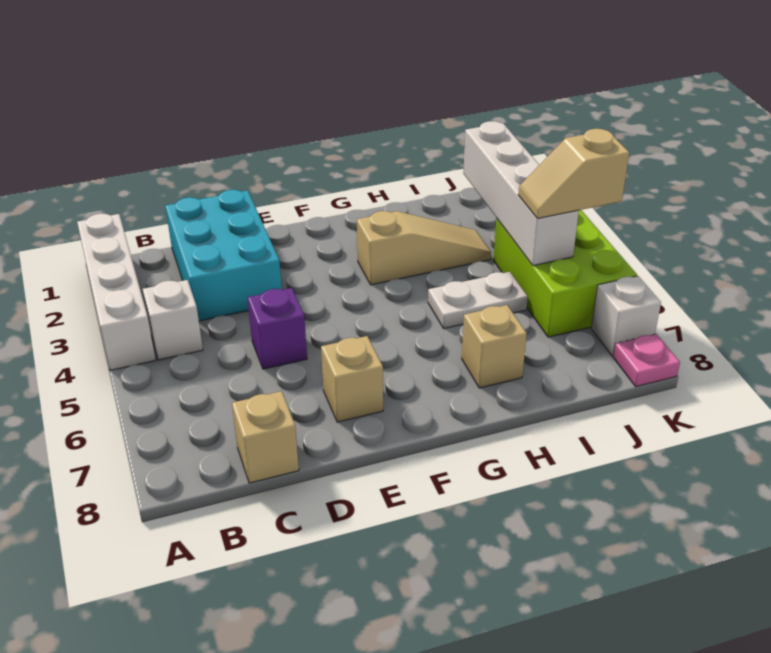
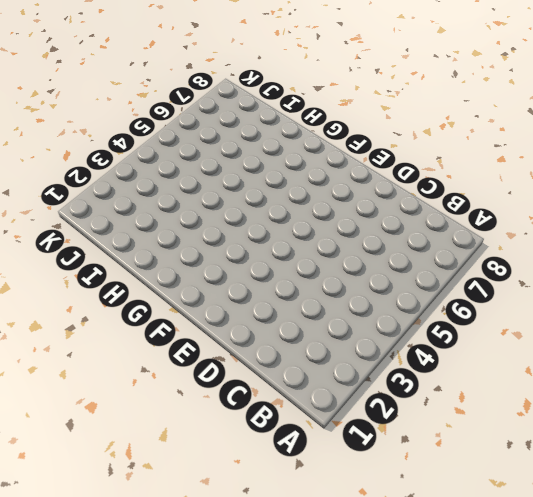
none -> white brick A1:A4 level 1
none -> white brick B4 level 1
none -> cyan brick C1:D3 level 1

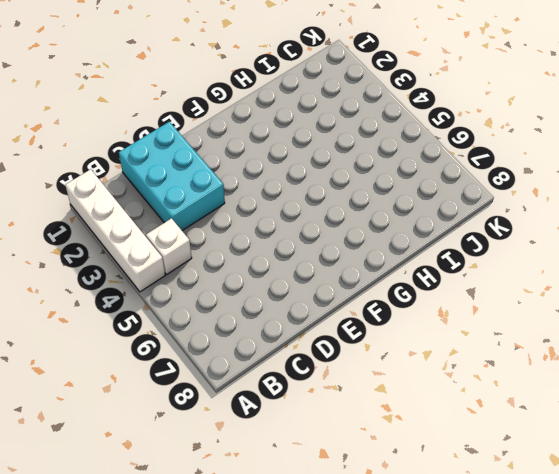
none -> tan brick C8 level 1
none -> purple brick D5 level 1
none -> tan brick E7 level 1

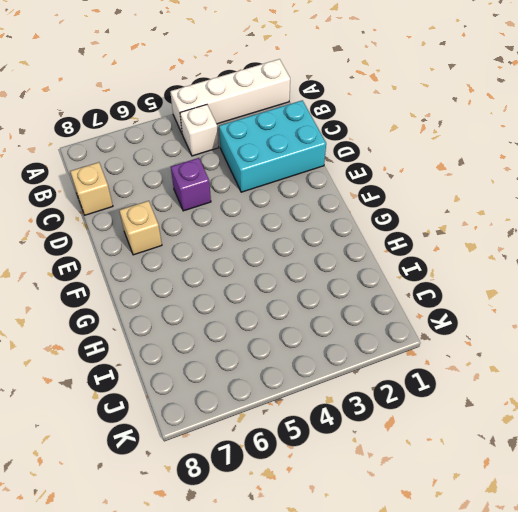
none -> tan slope G3:I3 level 1 top G
none -> white plate H5:I5 level 1
none -> tan brick H7 level 1

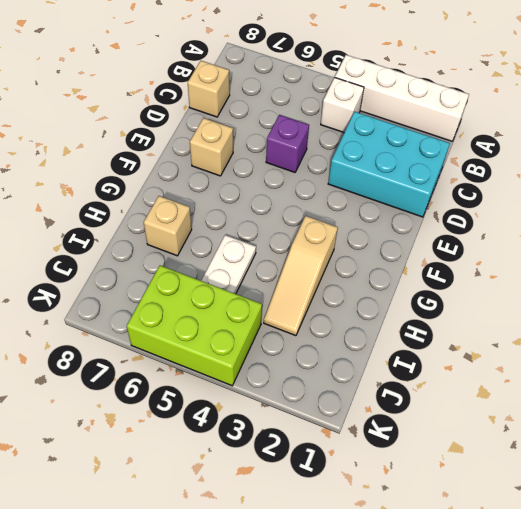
none -> white brick K7 level 1
none -> pink plate K8 level 1
none -> white brick J2:J5 level 2

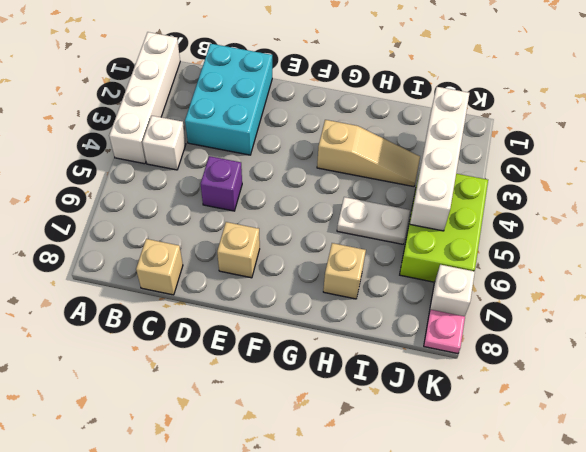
none -> tan slope J5:K5 level 3 top K

